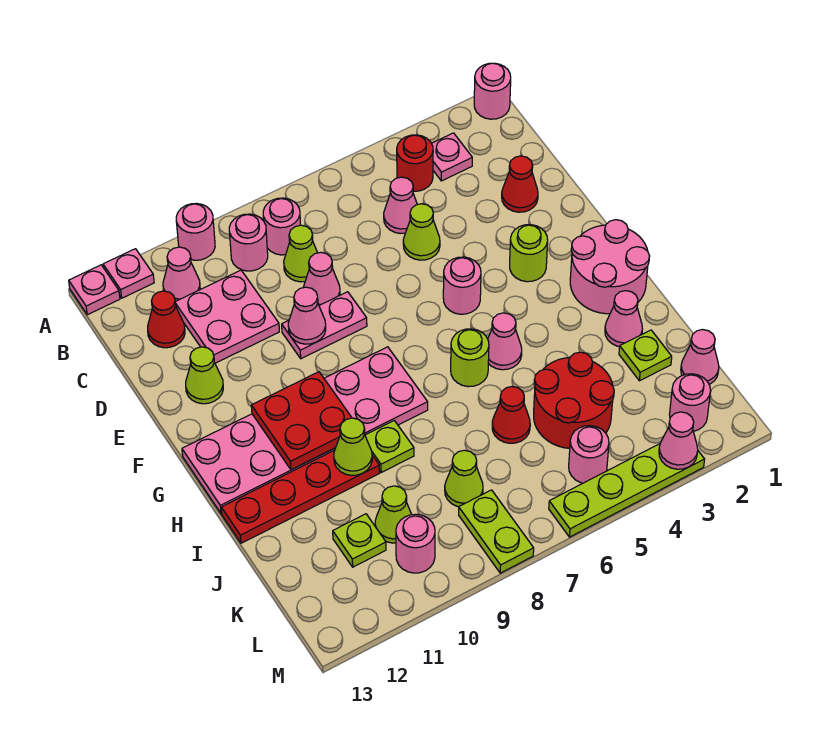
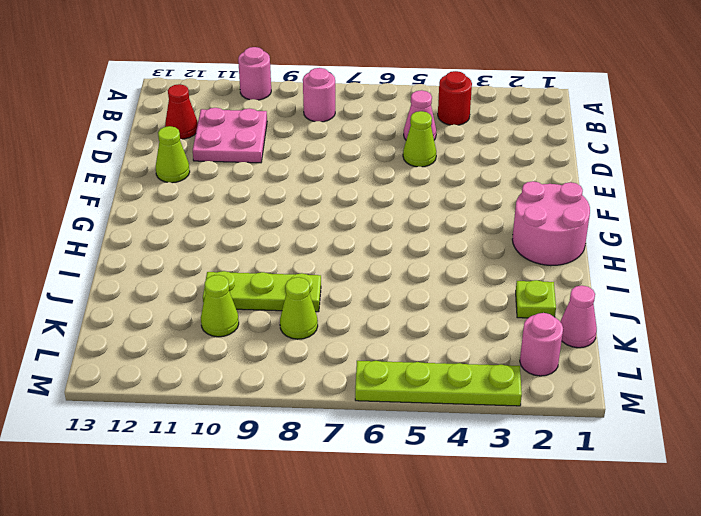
lime plate J8:J10 level 1 -> none
none -> pink round brick A1 level 1
none -> pink plate A12 level 1
none -> pink plate A13 level 1
none -> pink plate B3 level 1

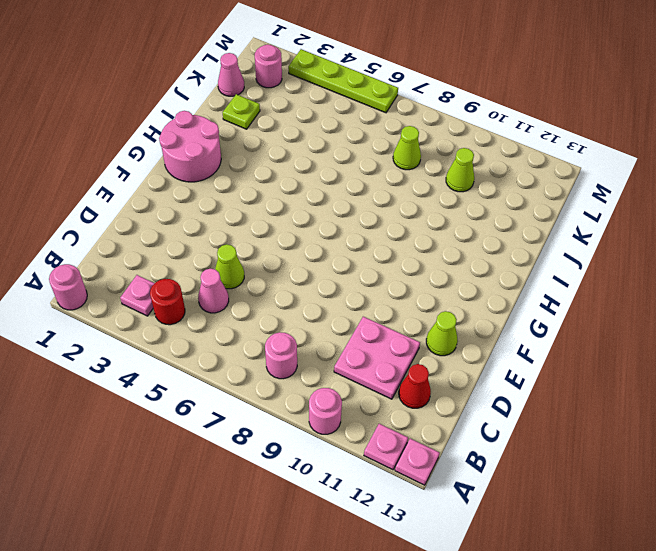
none -> pink round brick B9 level 1
none -> pink cone B11 level 1
none -> lime cone C8 level 1
none -> red cone D2 level 1

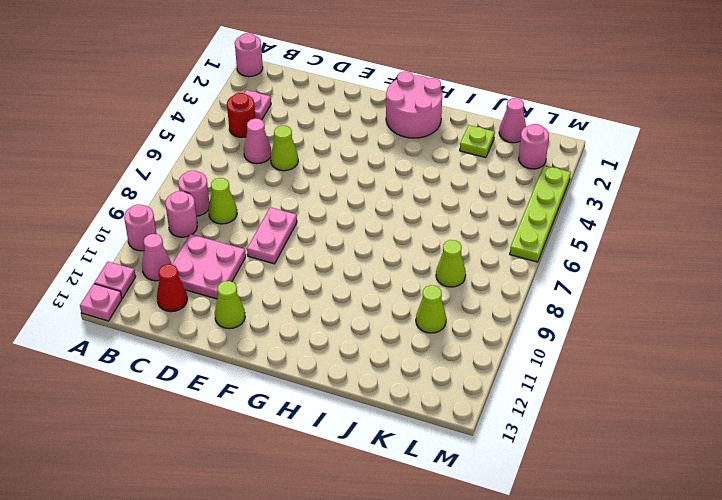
none -> red cone D2 level 1
none -> pink cone D8 level 1
none -> lime round brick F3 level 1
none -> pink round brick F5 level 1

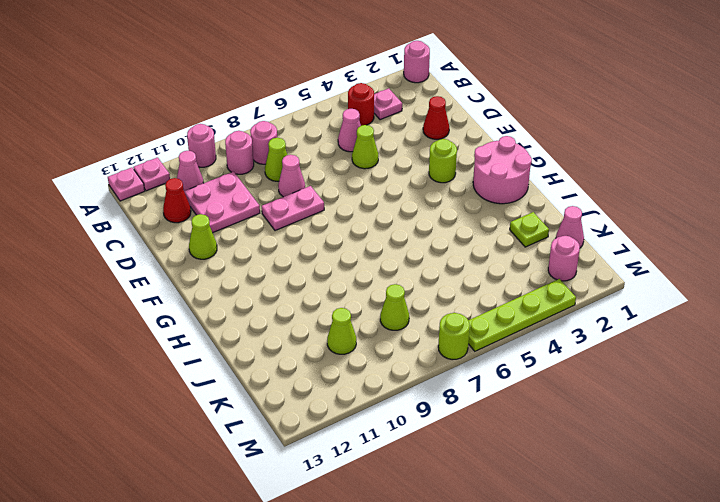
lime round brick M7 level 1 -> lime round brick H6 level 1
none -> pink round brick F5 level 1
none -> pink plate G8:H13 level 1
none -> pink cone H5 level 1
none -> pink cone I2 level 1

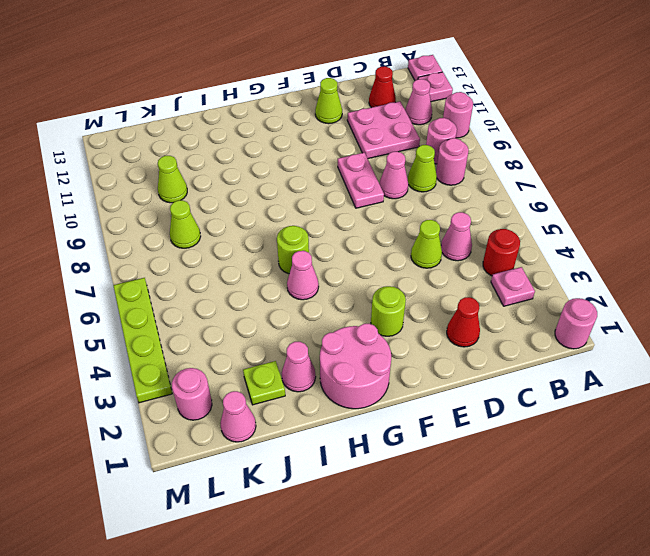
none -> pink round brick F5 level 1
none -> pink plate G8:H13 level 1
none -> lime plate I9 level 1
none -> red plate I10:I13 level 1

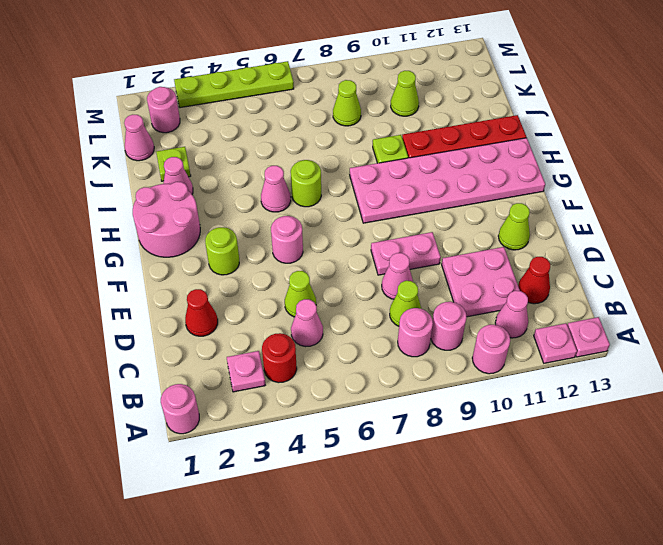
none -> red round brick J4:K5 level 1
none -> red cone J6 level 1
none -> lime plate K11 level 1
none -> pink round brick L5 level 1

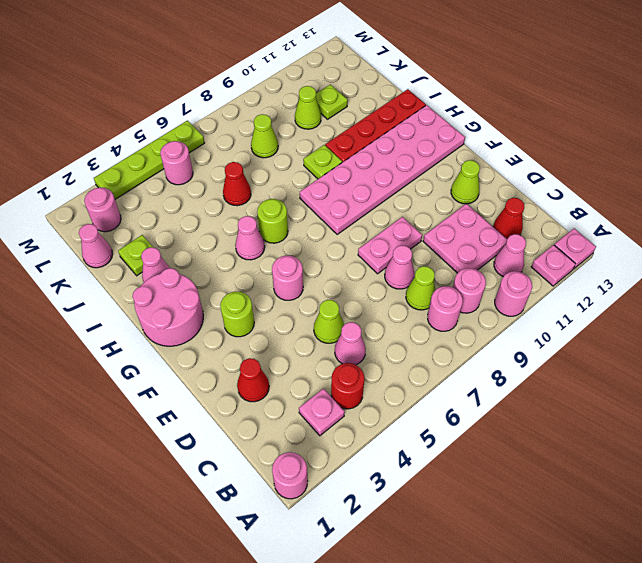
none -> red round brick J4:K5 level 1
none -> lime plate L8:M8 level 1
none -> pink round brick L10 level 1
none -> pink cone E9 level 2

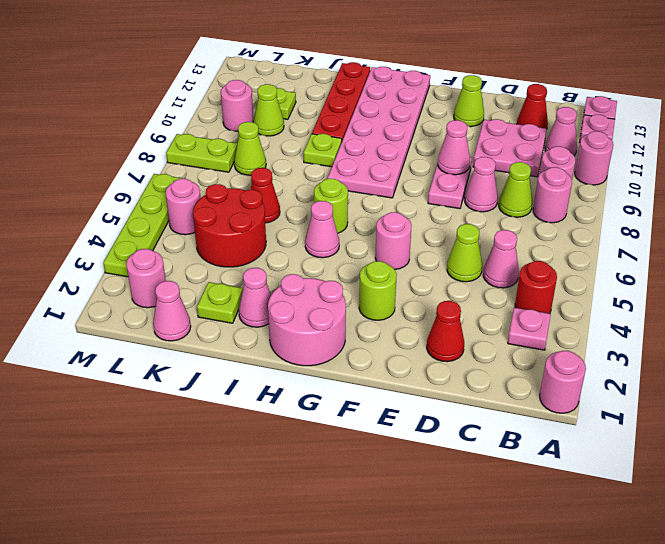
none -> red plate G10:H11 level 2
none -> lime cone I10 level 2
none -> pink cone M3 level 2

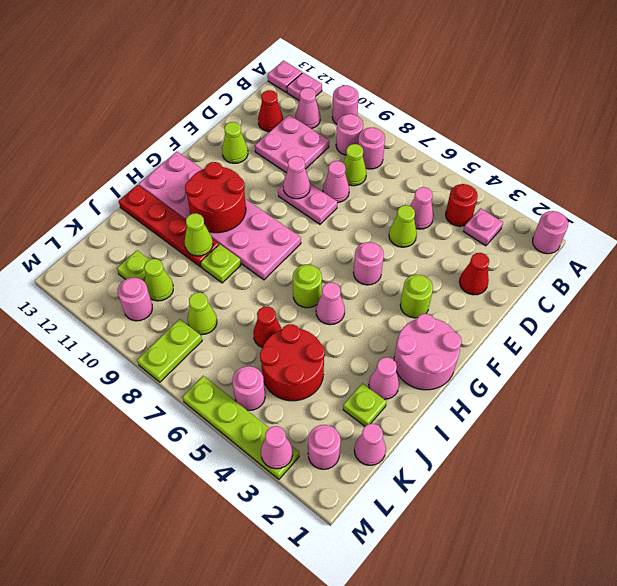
red round brick G10:H11 level 2 -> red plate G10:H11 level 2

